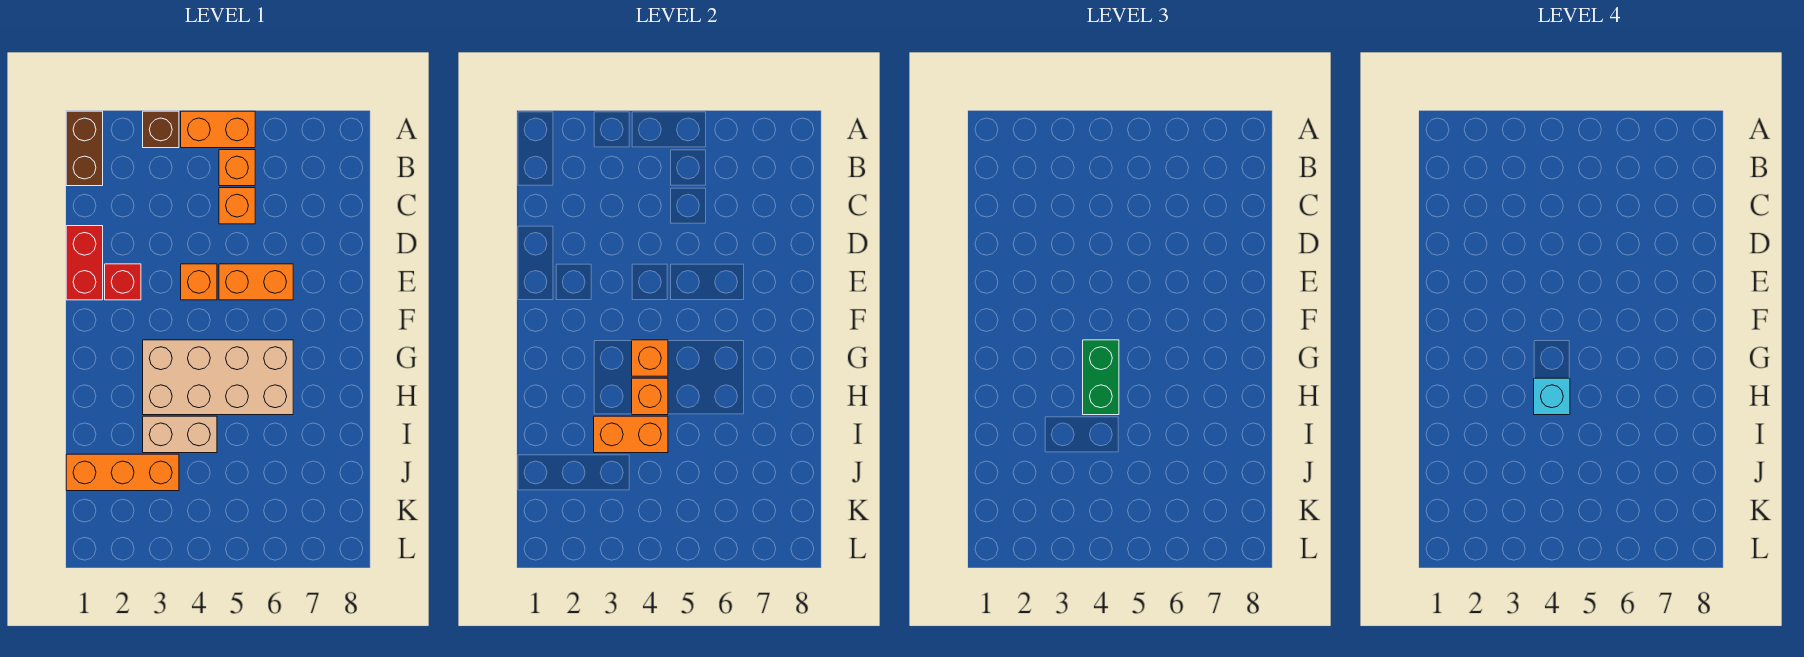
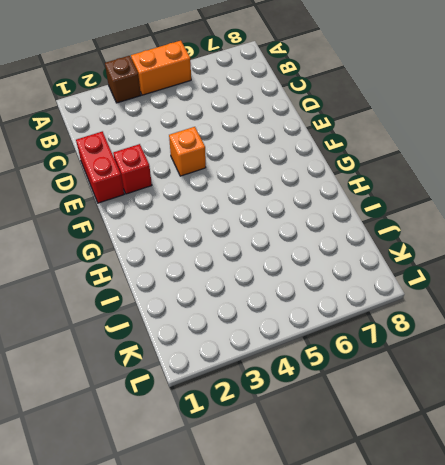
none -> brown brick A1:B1 level 1
none -> orange brick B5 level 1
none -> orange brick C5 level 1

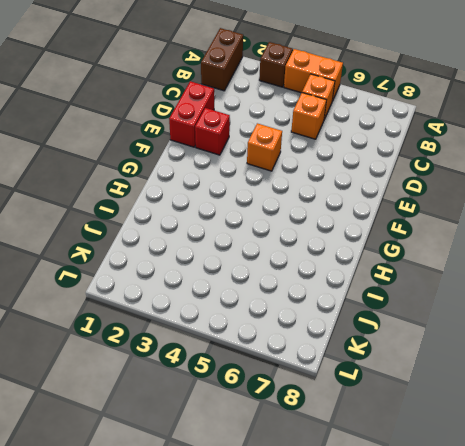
none -> orange brick E5:E6 level 1
none -> tan brick G3:H6 level 1
none -> tan brick I3:I4 level 1

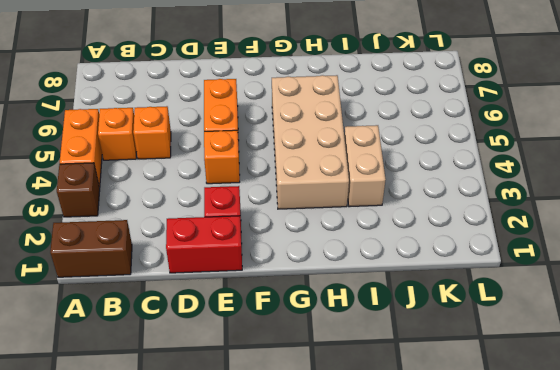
none -> orange brick J1:J3 level 1
none -> orange brick G4 level 2
none -> orange brick H4 level 2

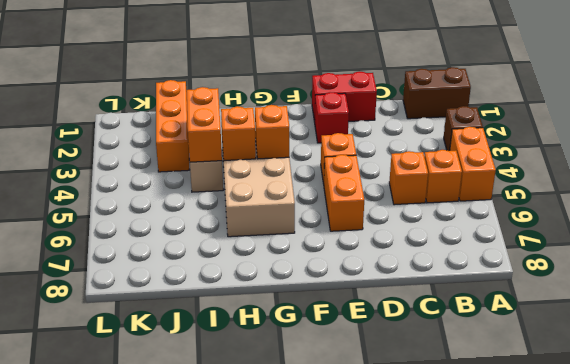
none -> green brick G4:H4 level 3
none -> cyan brick H4 level 4

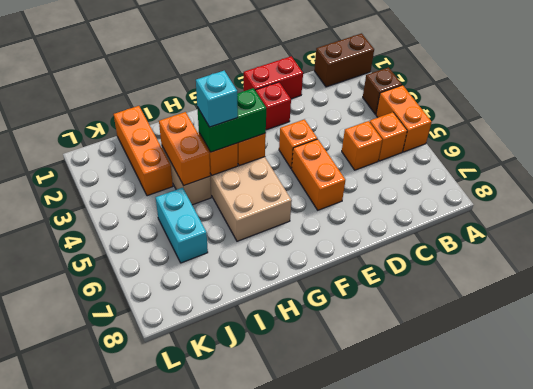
cyan brick J5:J6 level 1 -> none

